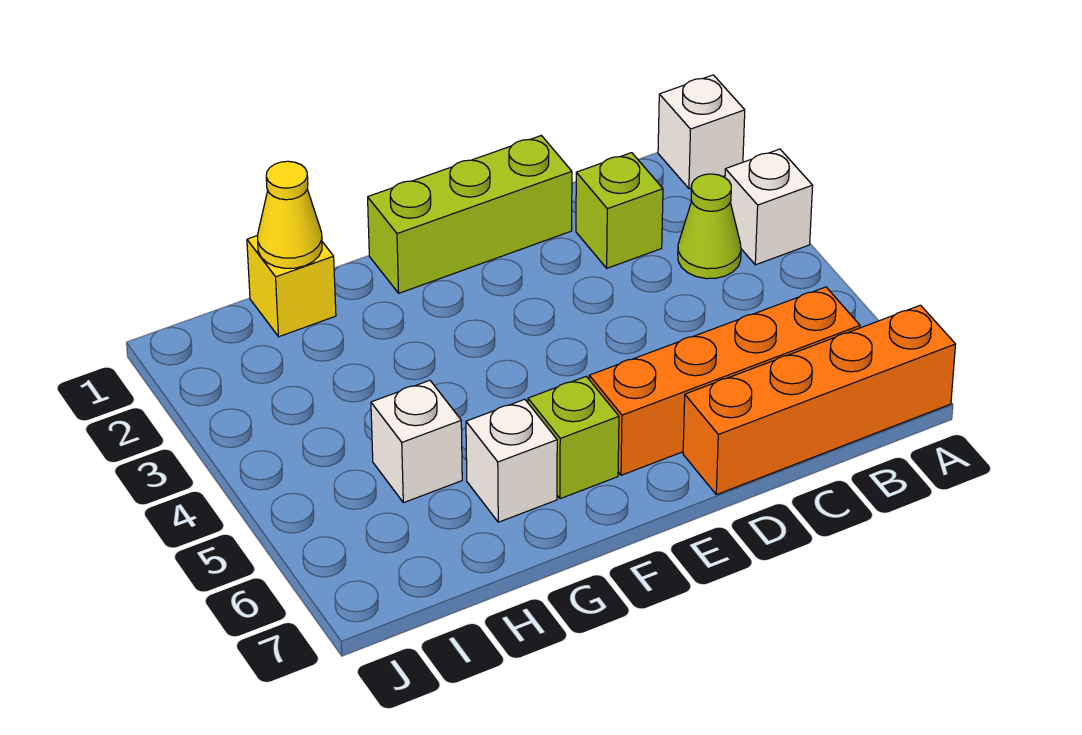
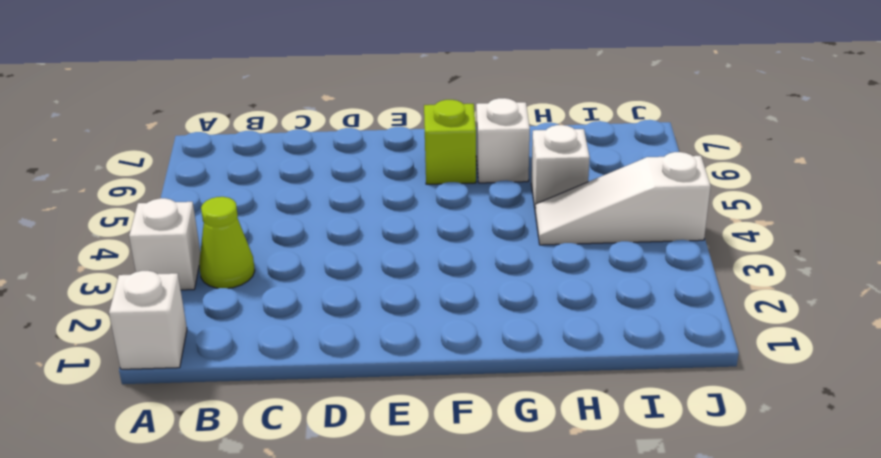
white slope H4:J4 level 1 top J -> none
none -> orange brick A7:D7 level 1
none -> orange brick B6:E6 level 1
none -> lime brick C2 level 1

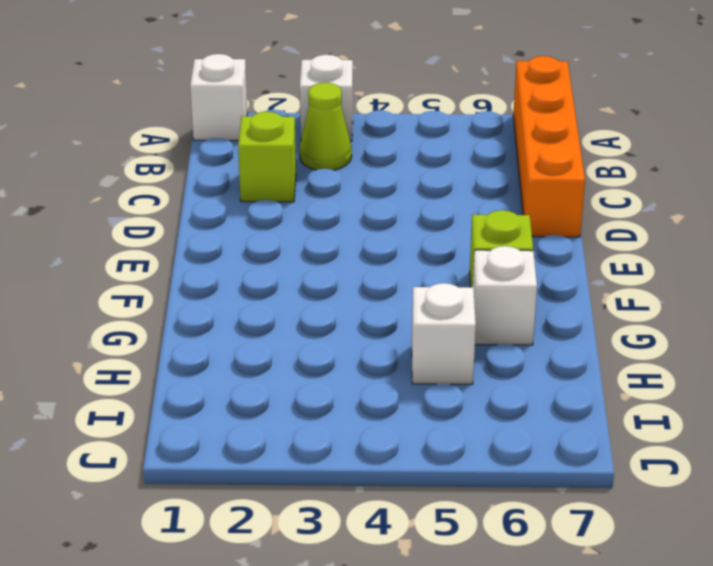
none -> orange brick B6:E6 level 1
none -> lime brick D1:F1 level 1
none -> yellow brick H1 level 1

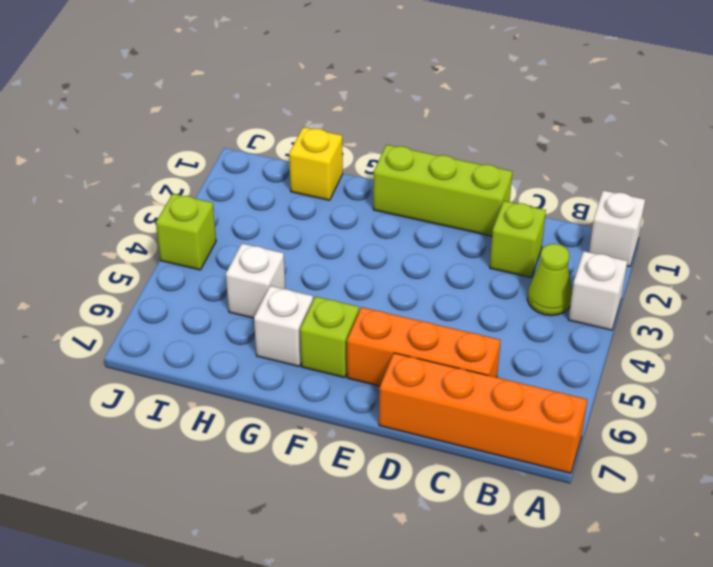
orange brick C6:E6 level 1 -> orange brick B6:E6 level 1
lime brick J4 level 1 -> none
none -> yellow cone H1 level 2

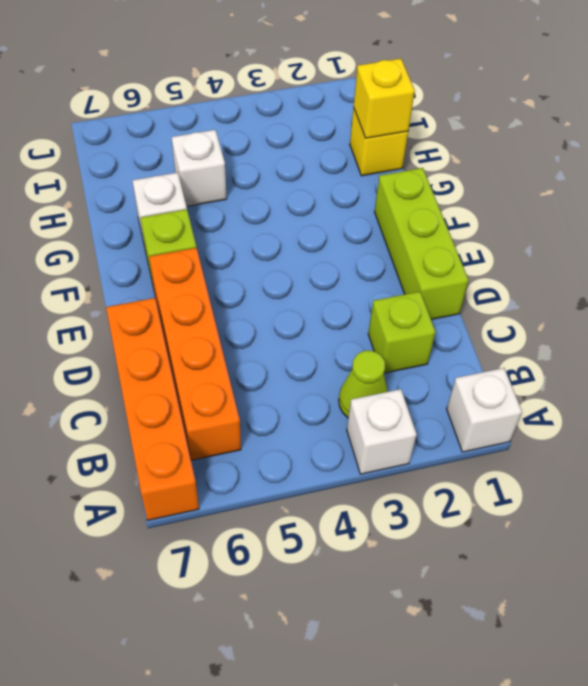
yellow brick H1 level 2 -> yellow cone H1 level 2

